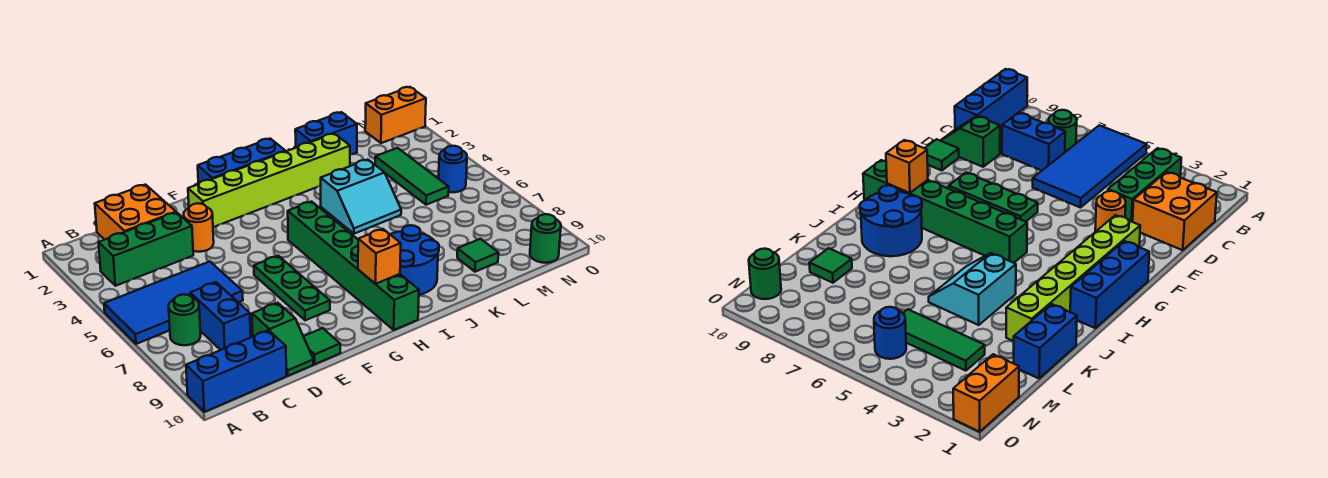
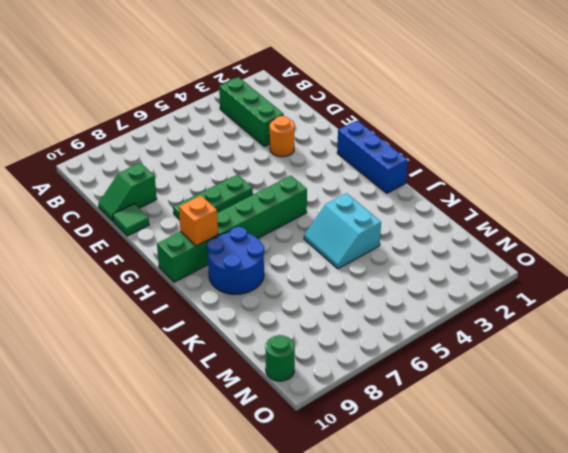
none -> blue tile A5:D6 level 1
none -> blue brick A10:C10 level 1
none -> green round brick B7 level 1

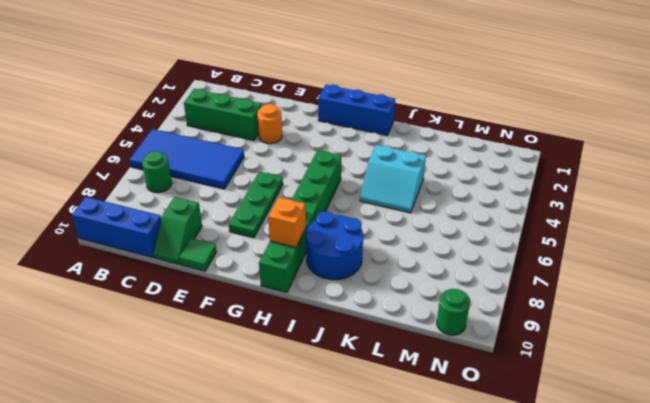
none -> orange brick C1:D2 level 1
none -> blue brick C7:C8 level 1
none -> lime brick F2:K2 level 1

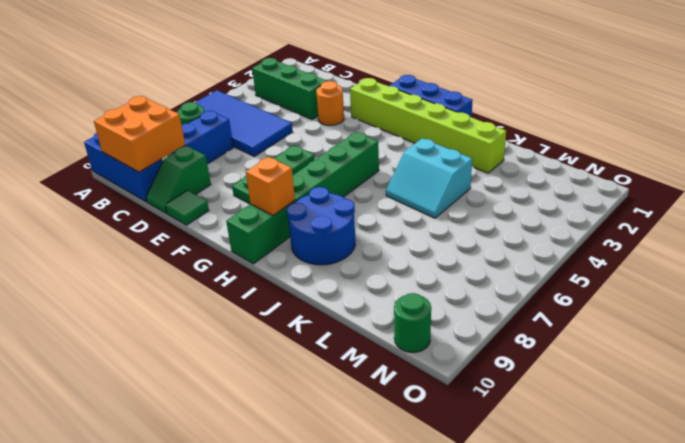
orange brick B9:C10 level 2 -> orange brick C1:D2 level 1
none -> blue brick K1:L1 level 1
none -> green tile L9 level 1
none -> green tile M3:M5 level 1

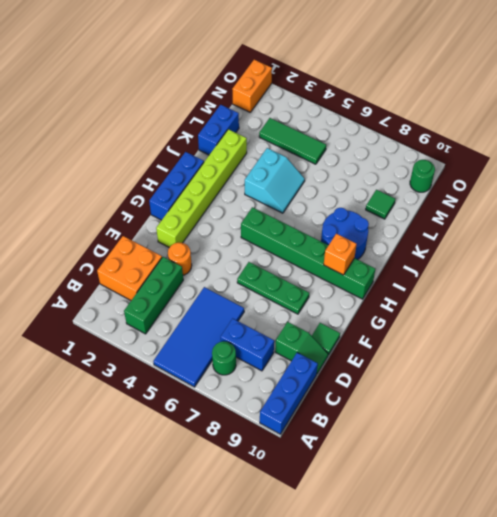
none -> blue round brick N5 level 1

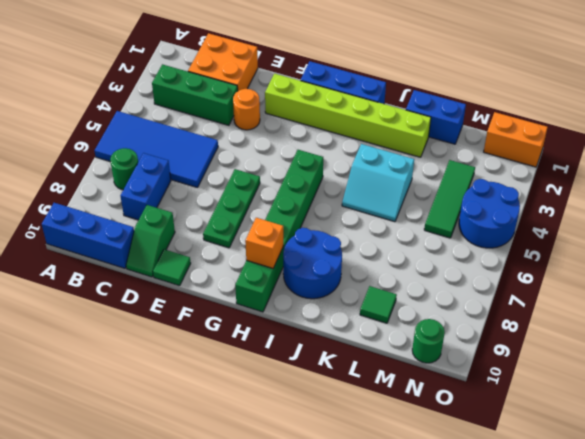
blue round brick N4:O5 level 1 -> blue round brick N5 level 1

